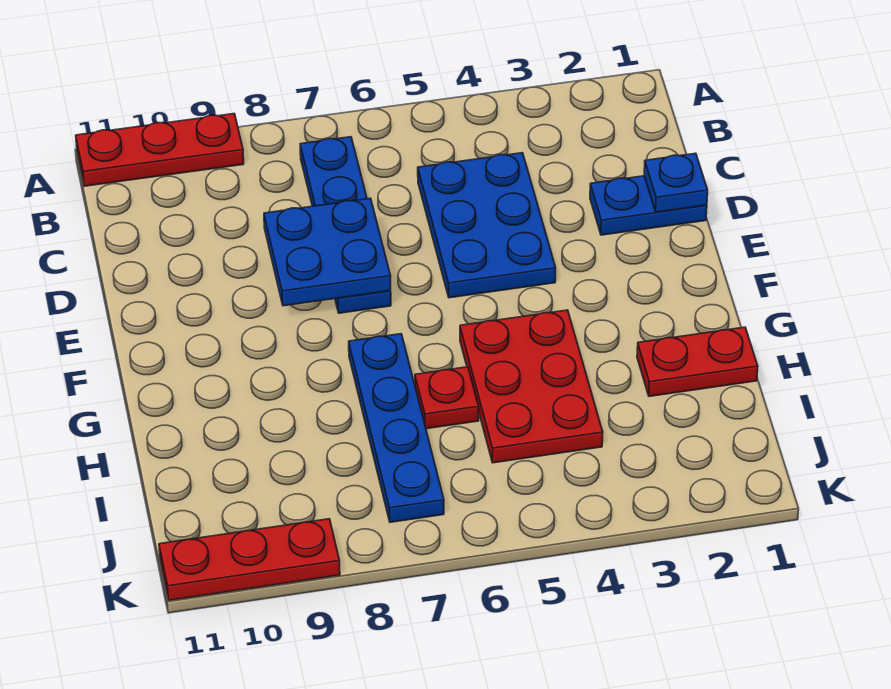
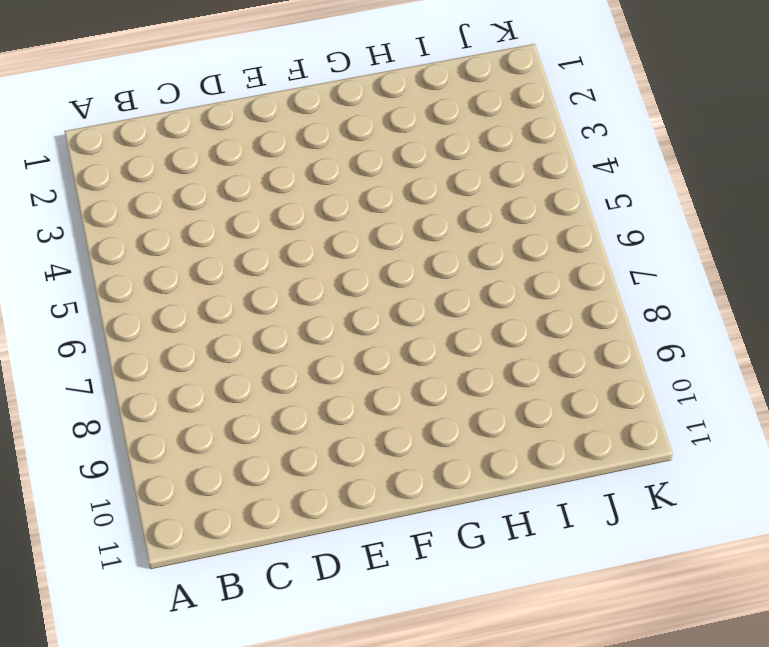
none -> red plate A9:A11 level 1
none -> blue plate B7:E7 level 1

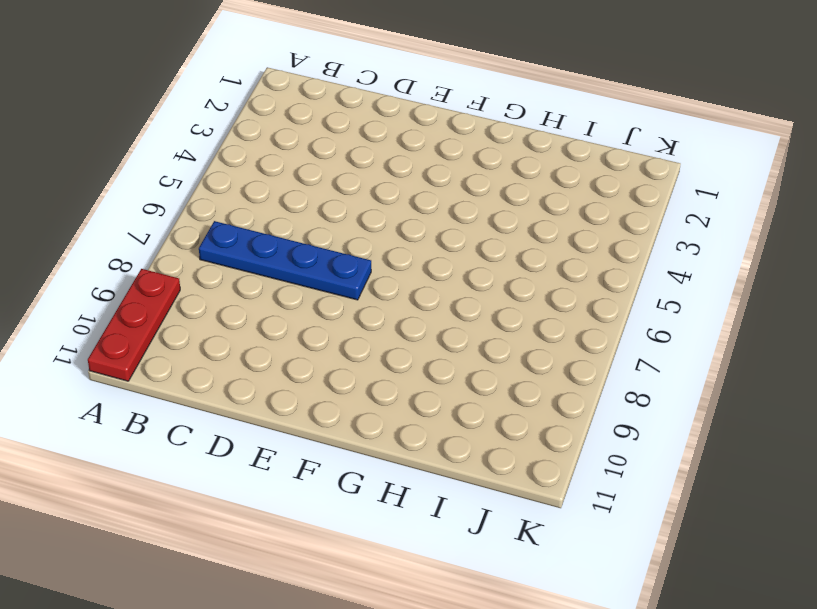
none -> blue plate C4:E5 level 1
none -> blue plate D1:D2 level 1

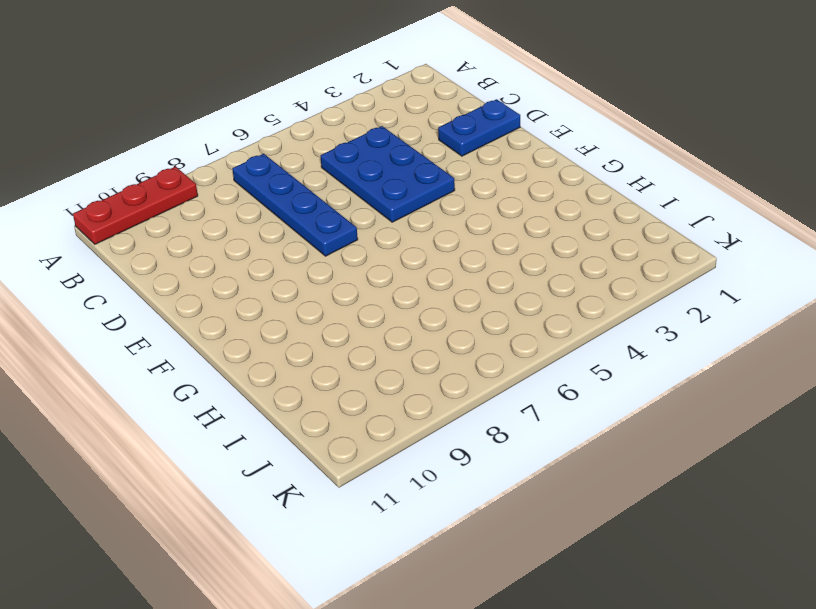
none -> red plate G4:I5 level 1
none -> blue plate G7:J7 level 1

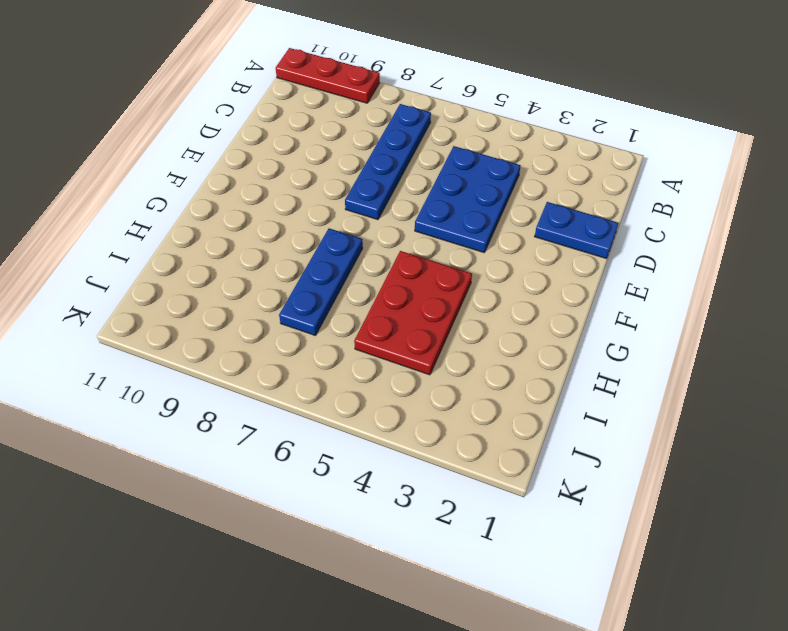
blue plate G7:I7 level 1 -> blue plate G7:J7 level 1
none -> red plate H1:H2 level 1
none -> red plate H6 level 1

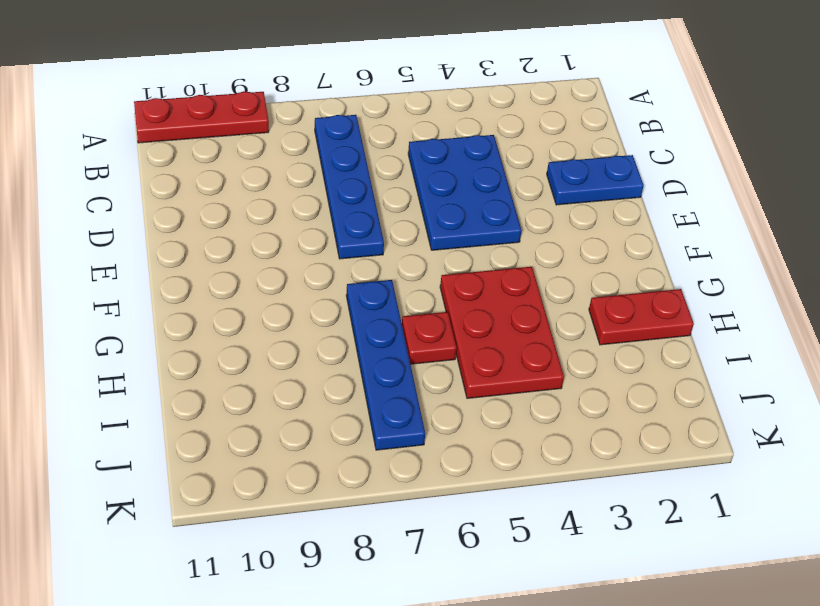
none -> red plate K9:K11 level 1
none -> blue plate D1 level 2

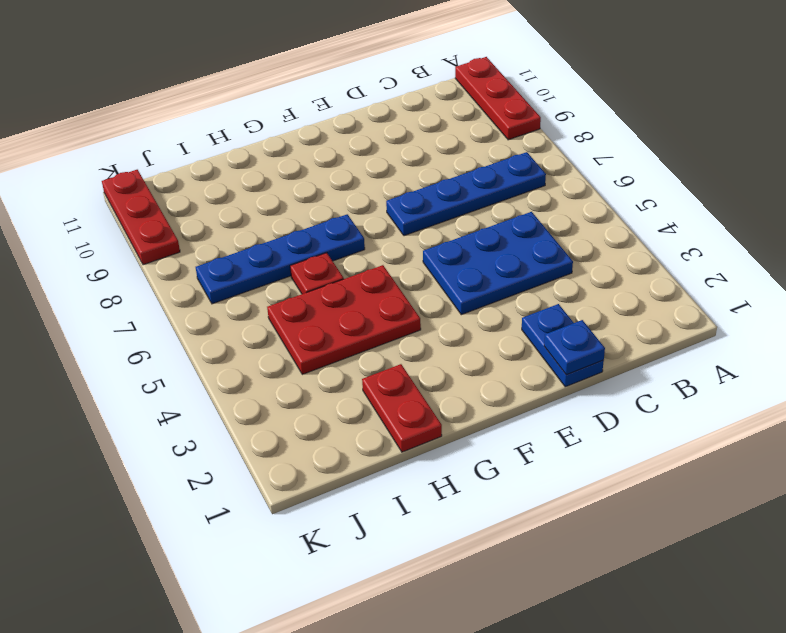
none -> blue plate D7:E8 level 2

